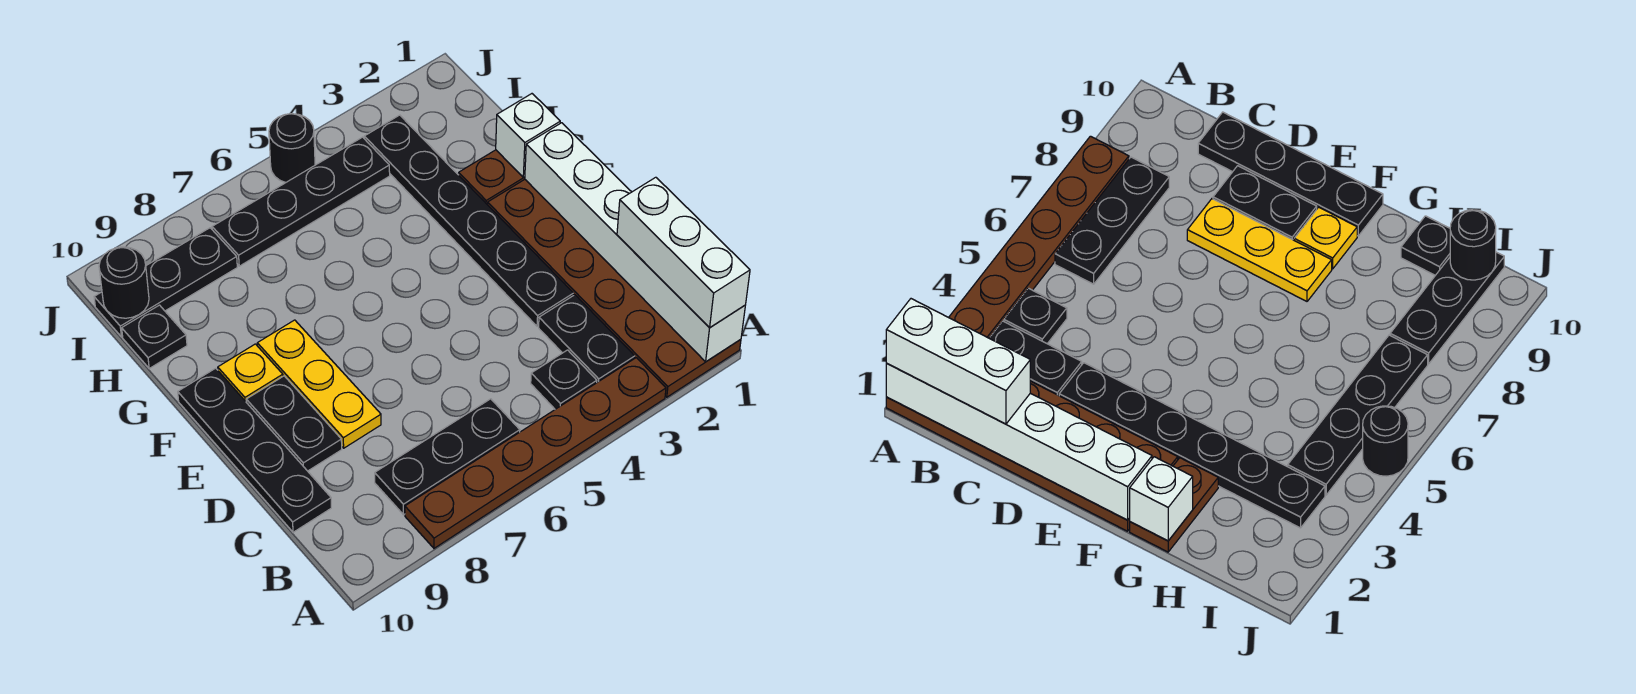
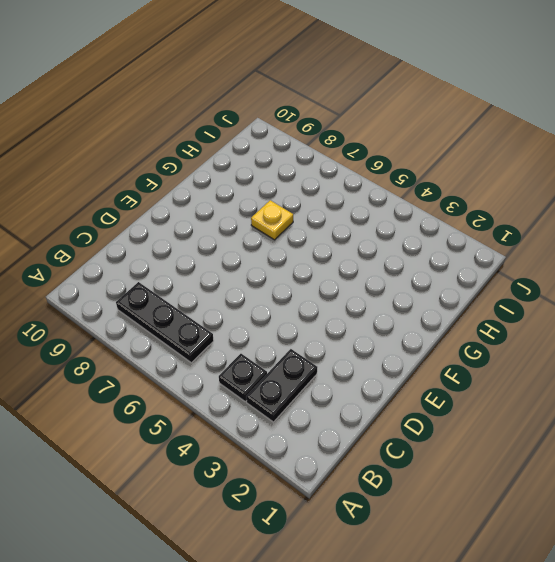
yellow plate G7 level 1 -> yellow plate F9 level 1
none -> brown plate A1:F2 level 1
none -> brown plate A3:A8 level 1
none -> black plate C10:F10 level 1

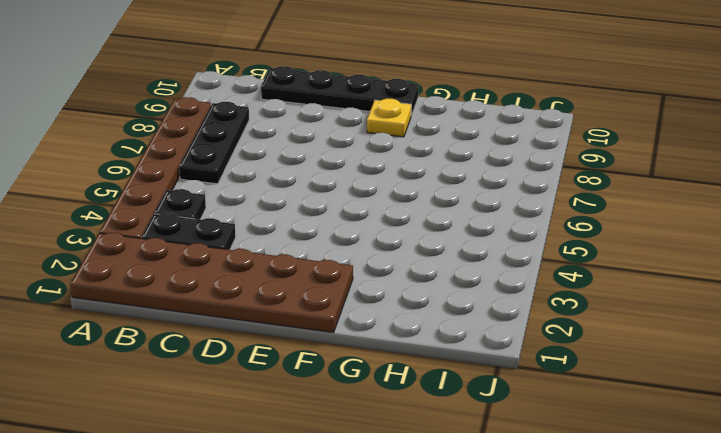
none -> black plate D3:I3 level 1
none -> yellow plate D8:F8 level 1
none -> black plate D9:E9 level 1

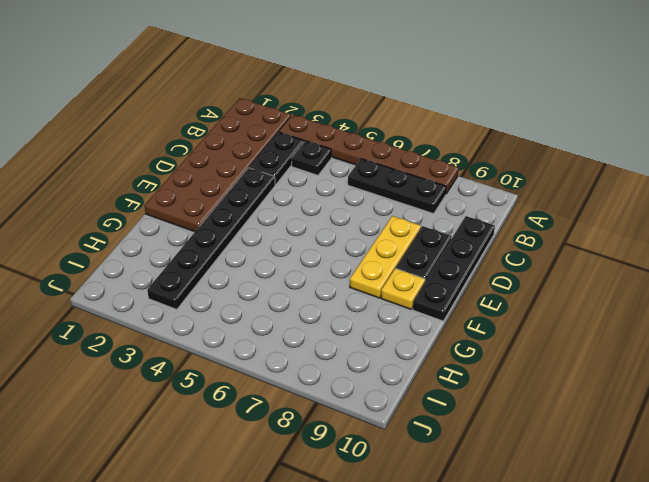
none -> brown plate G1:G2 level 1
none -> black plate H10 level 1
none -> black plate I4:I7 level 1

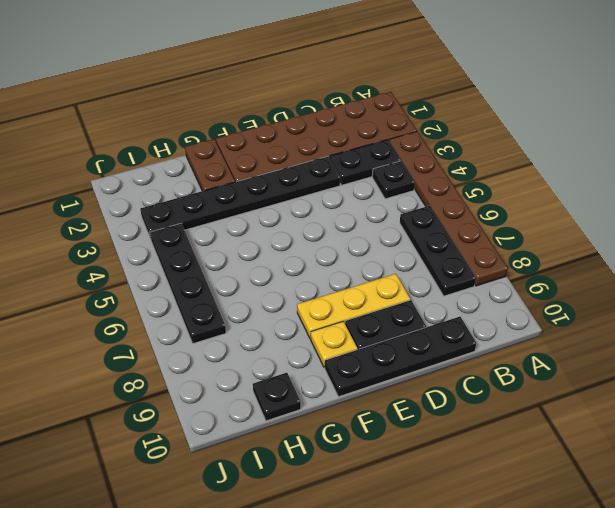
none -> black plate I8:I10 level 1
none -> black round brick J5 level 1
none -> white brick A1:F1 level 2

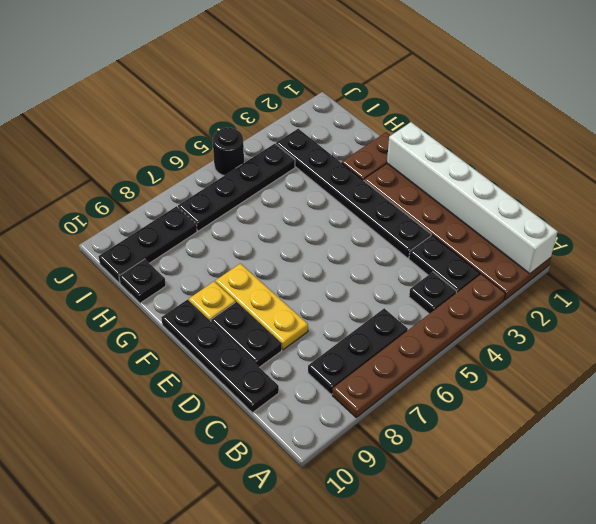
none -> white brick G1 level 2
none -> black round brick I10 level 2
none -> white brick A1:C1 level 3

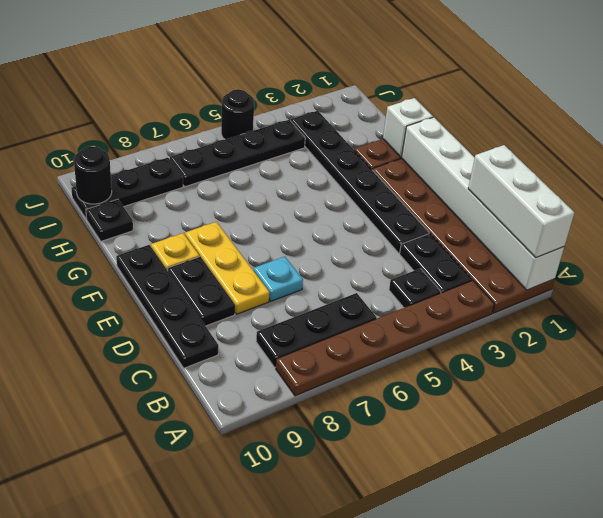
cyan plate D7 level 1 -> none

